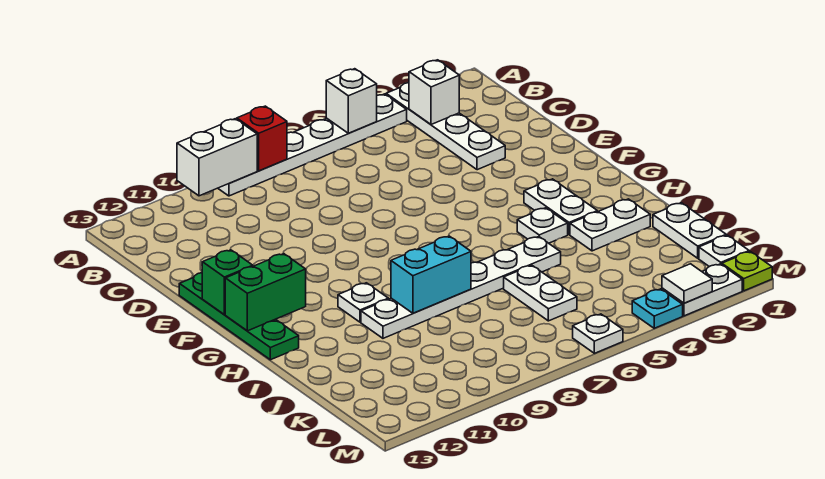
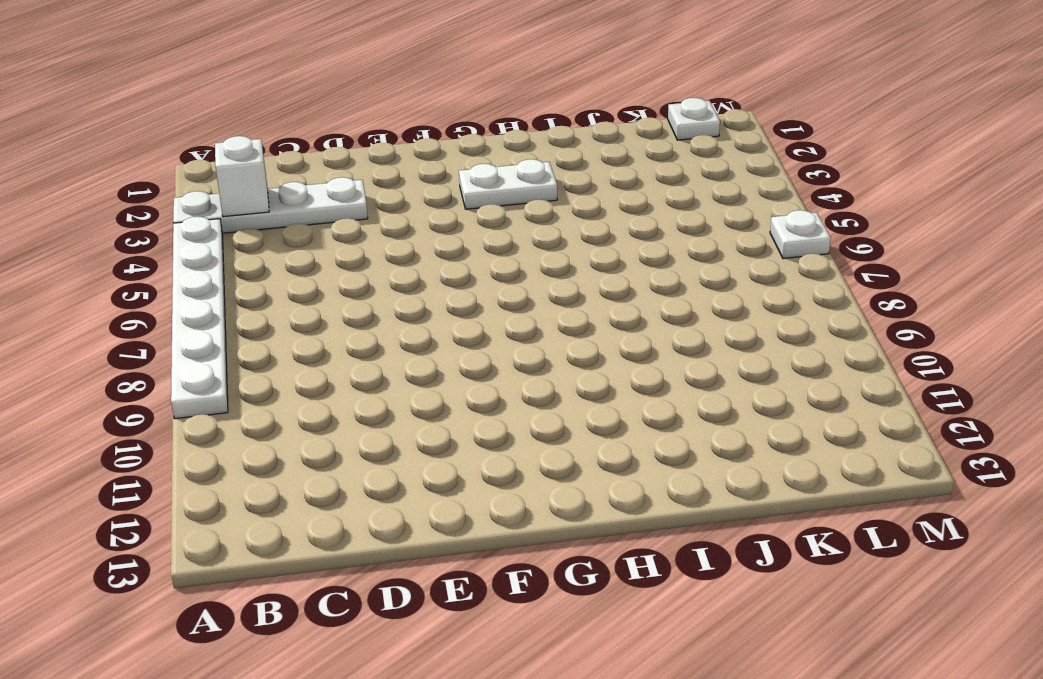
none -> green plate E13:H13 level 1
none -> white plate H4 level 1
none -> white plate H10 level 1

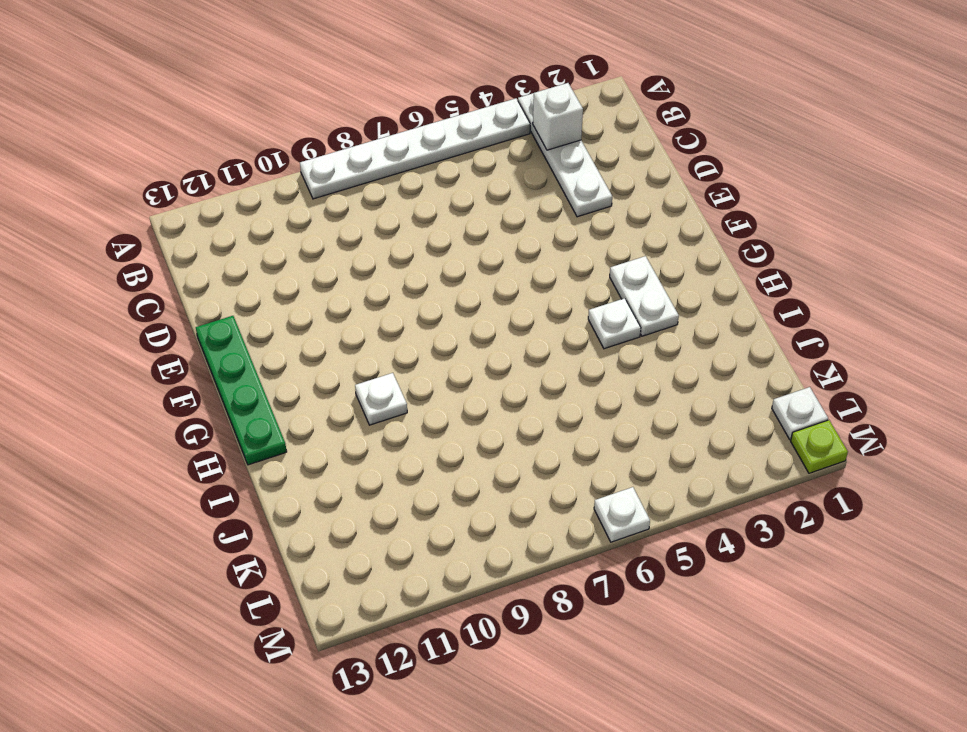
none -> white plate I2:I3 level 1
none -> white plate I5:I10 level 1
none -> white plate J1:K1 level 1

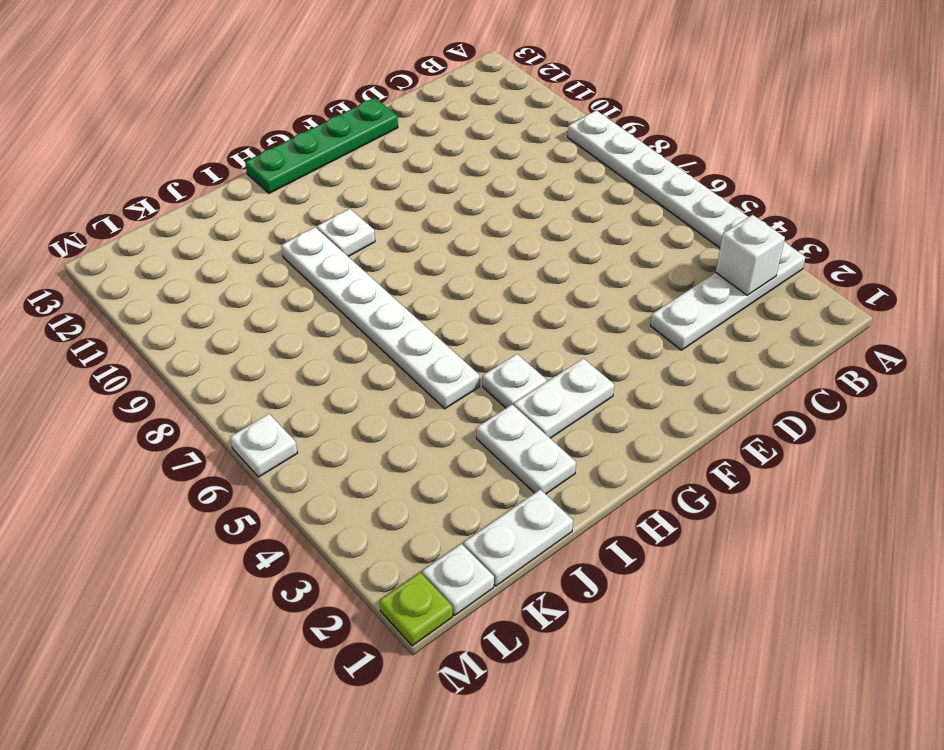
none -> white plate J6:K6 level 1
none -> white plate M2:M3 level 1
none -> cyan plate M4 level 1

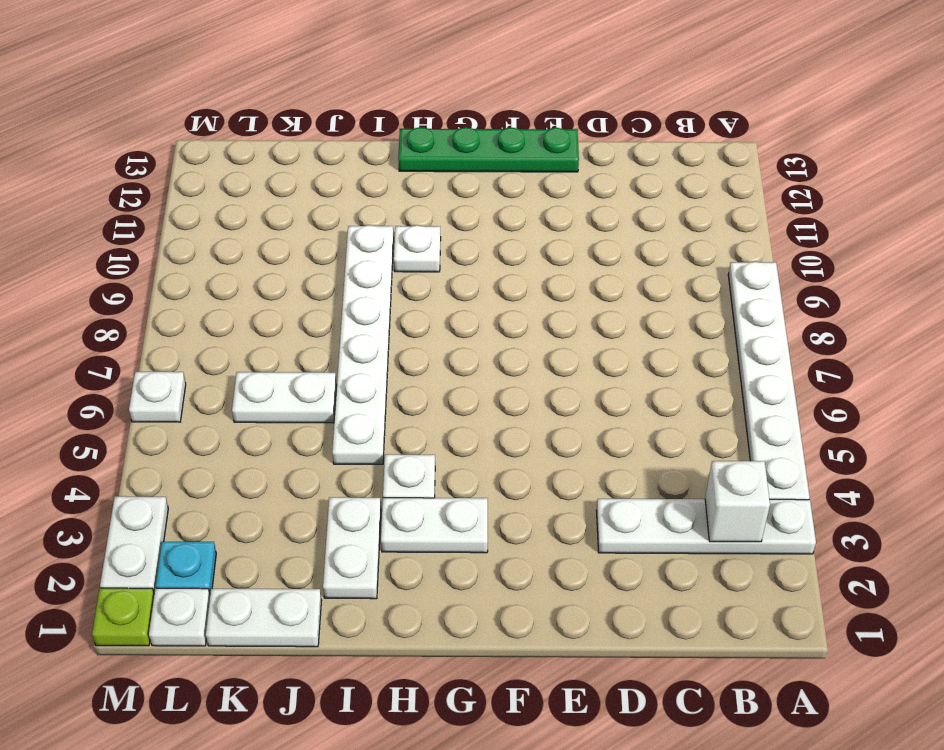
cyan plate L2 level 1 -> cyan plate M4 level 1
none -> white brick A5 level 2
none -> red brick A8 level 2
none -> white brick A9:A10 level 2

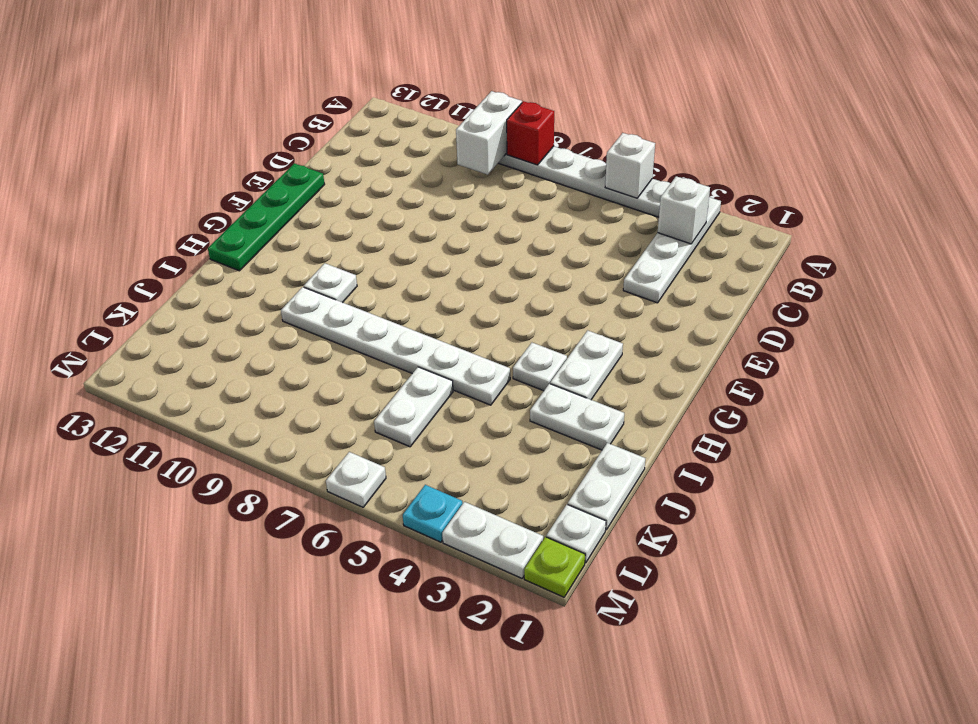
white brick A9:B9 level 2 -> white brick A9:A10 level 2
none -> green brick F13 level 2
none -> green brick G12:G13 level 2
none -> cyan brick I8:I9 level 2

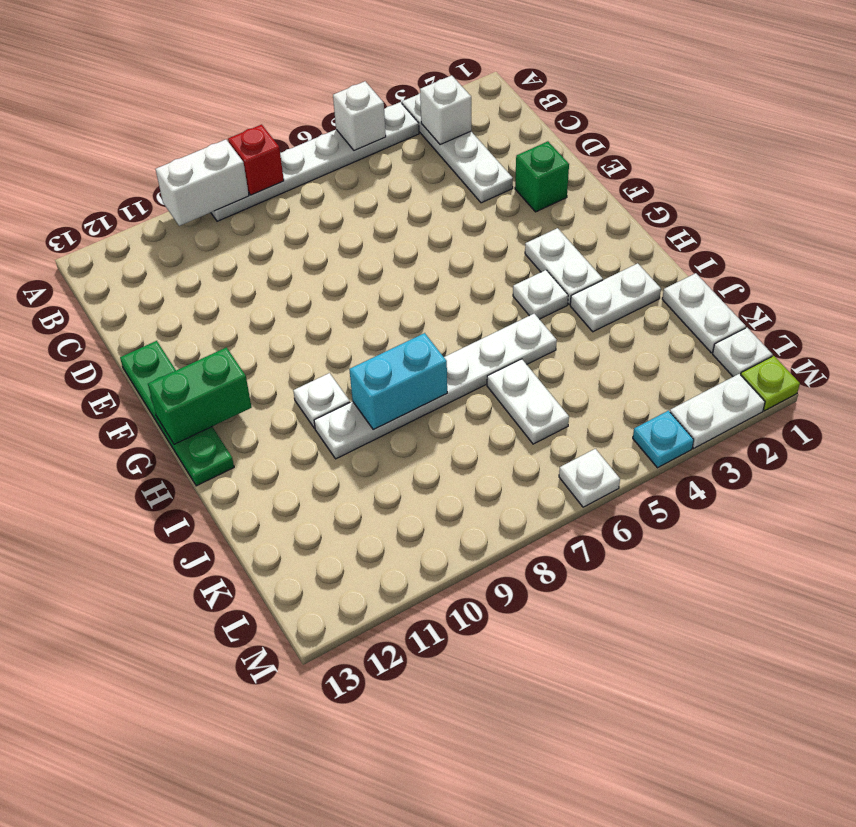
green brick E2 level 1 -> green brick F13 level 2
none -> white tile M3 level 2

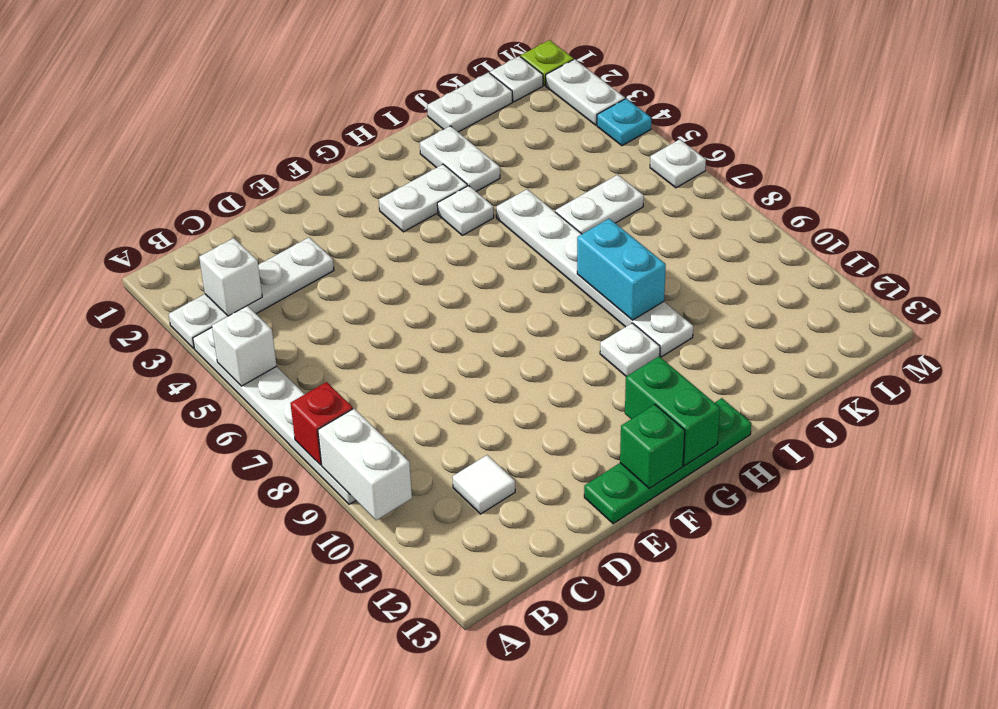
white tile C11 level 1 -> white tile M3 level 2

